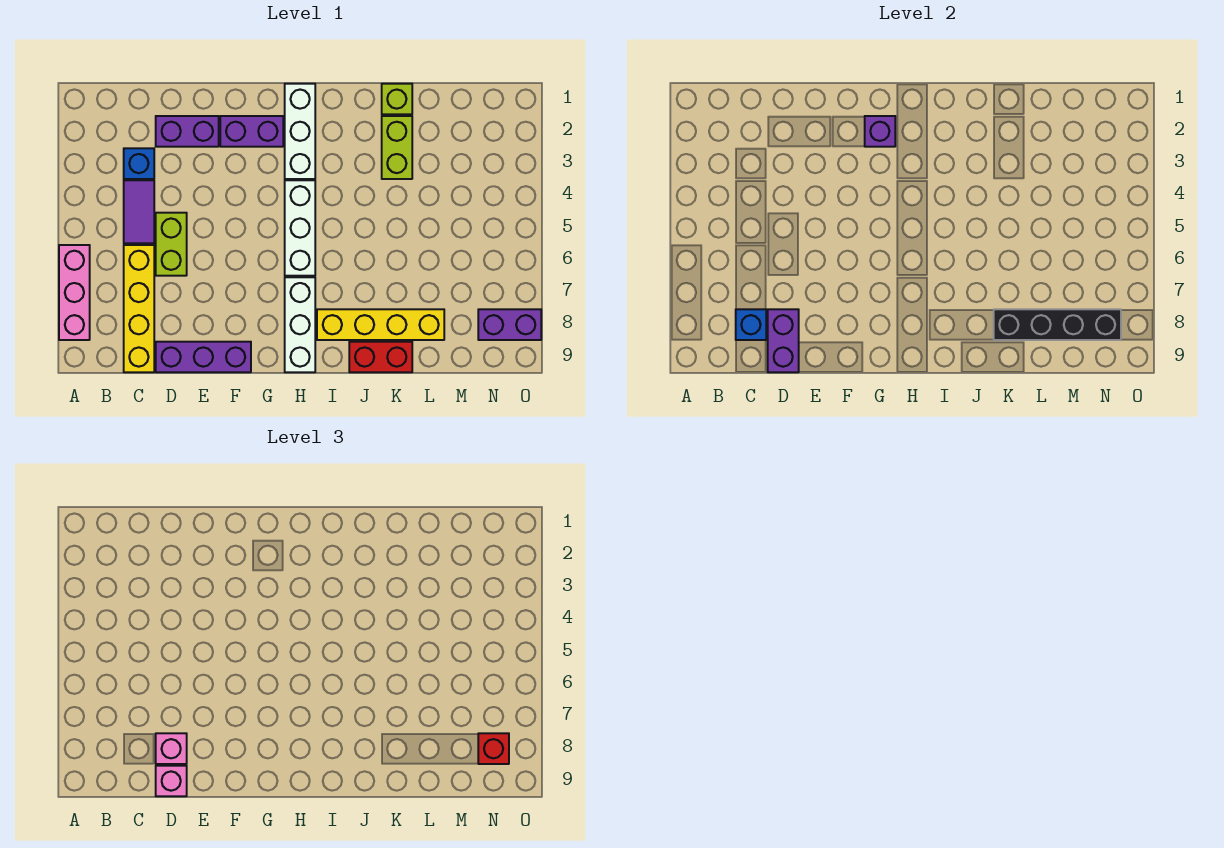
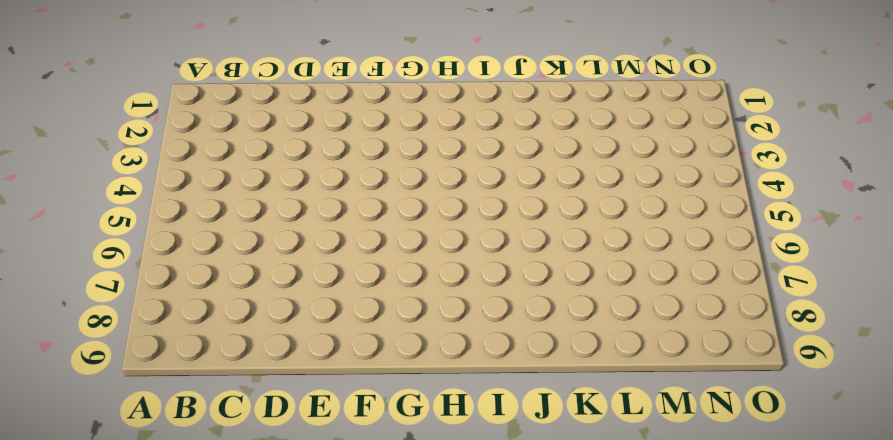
none -> pink brick A6:A8 level 1
none -> blue brick C3 level 1
none -> purple tile C4:C5 level 1

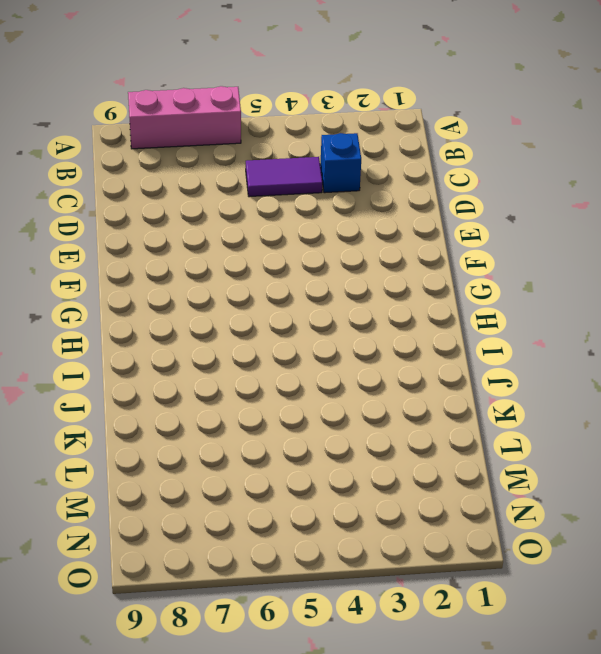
none -> yellow brick C6:C9 level 1
none -> purple brick D2:E2 level 1
none -> lime brick D5:D6 level 1

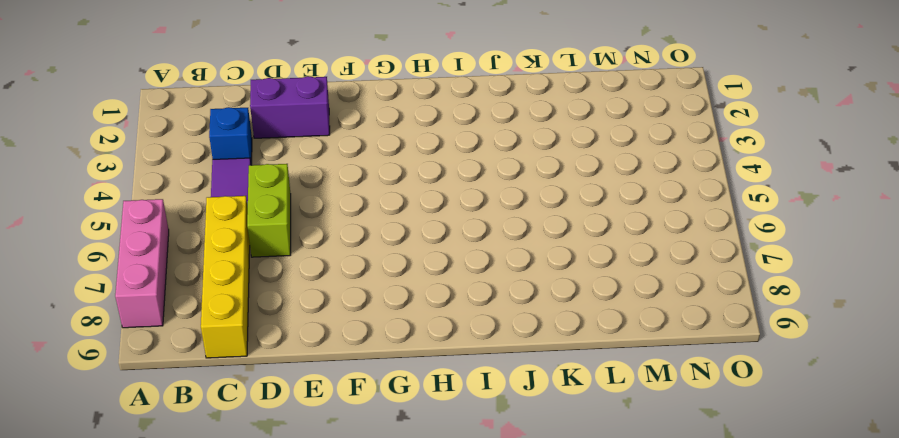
none -> purple brick D9:F9 level 1
none -> purple brick F2:G2 level 1
none -> white brick H1:H3 level 1

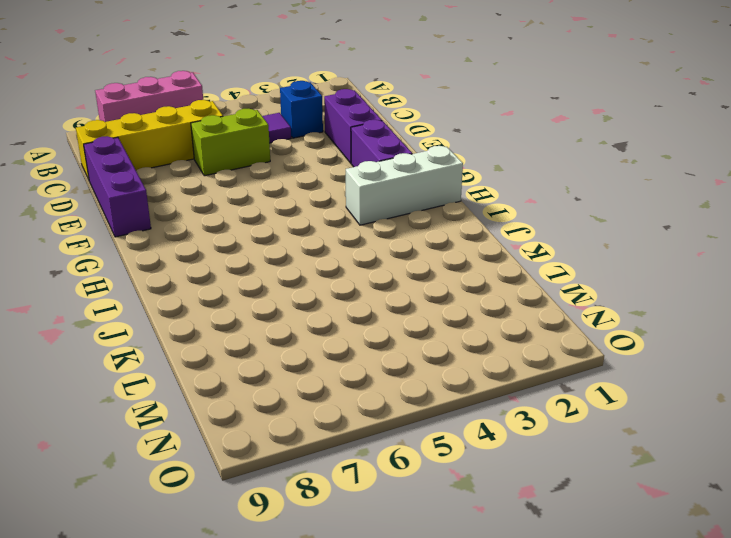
none -> white brick H4:H6 level 1
none -> white brick H7:H9 level 1
none -> yellow brick I8:L8 level 1

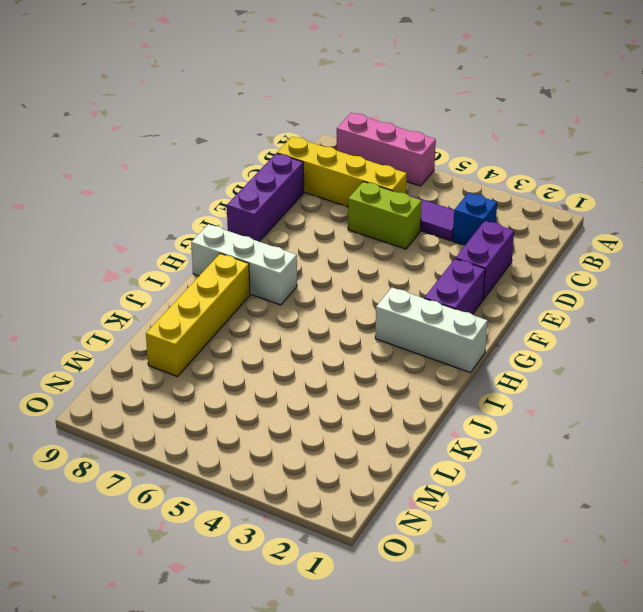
none -> white brick H4:H6 level 1
none -> red brick J9:K9 level 1
none -> lime brick K1 level 1

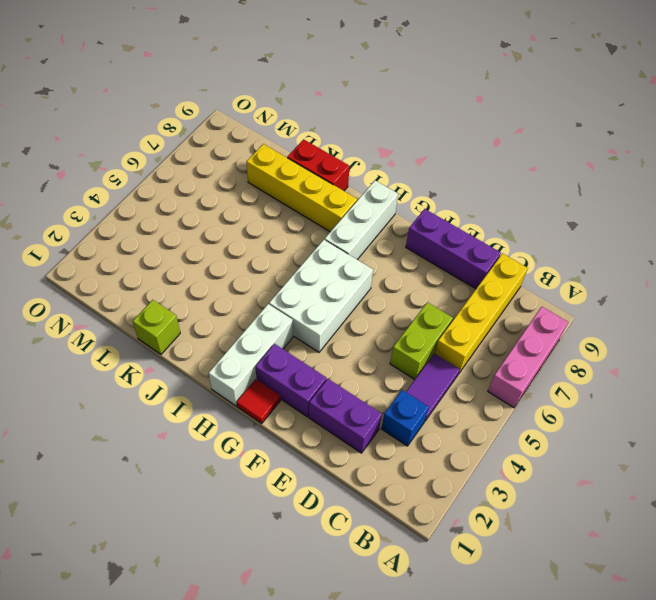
red tile G1 level 1 -> none
white brick G4:H6 level 1 -> white brick H4:H6 level 1
none -> lime brick K2:K3 level 1
none -> purple brick N8:O8 level 1
none -> blue brick C8 level 2

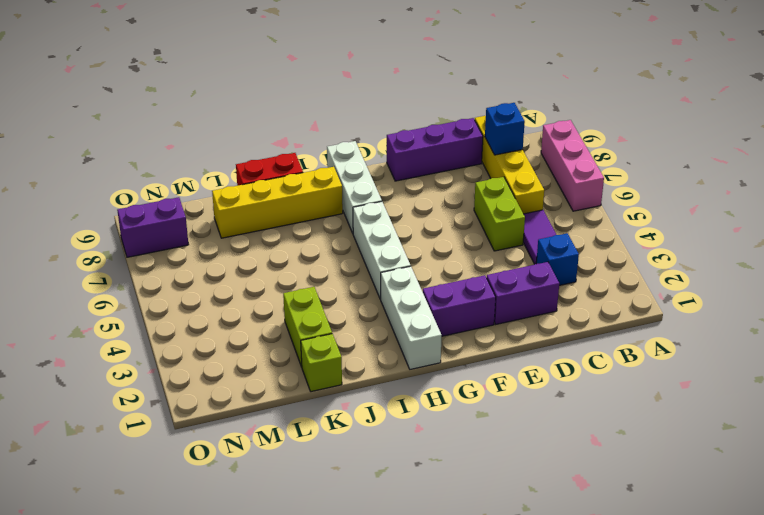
none -> purple brick D8:D9 level 2
none -> purple brick G2 level 2
none -> black brick K8:N8 level 2

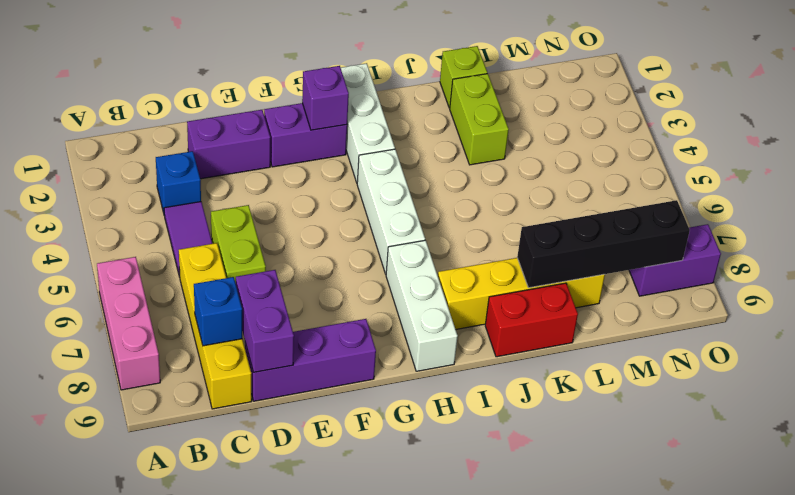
none -> pink brick D8 level 3
none -> pink brick D9 level 3
none -> red brick N8 level 3

